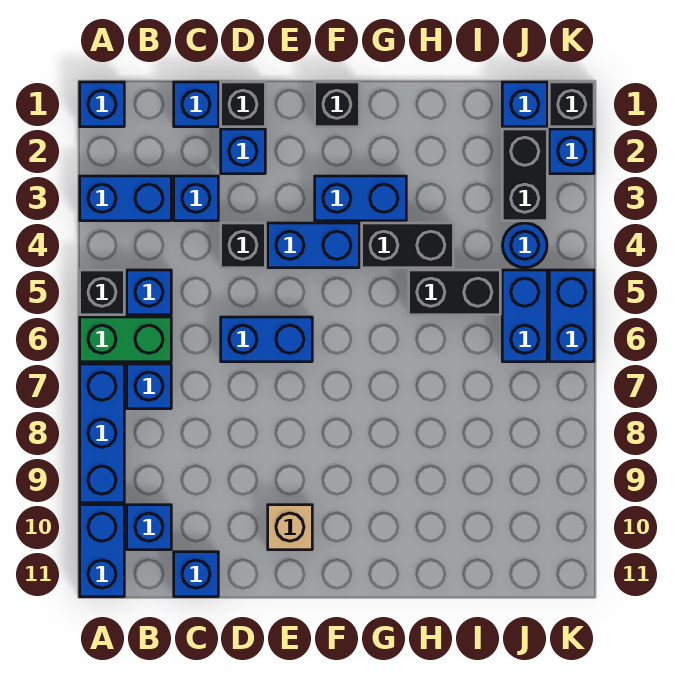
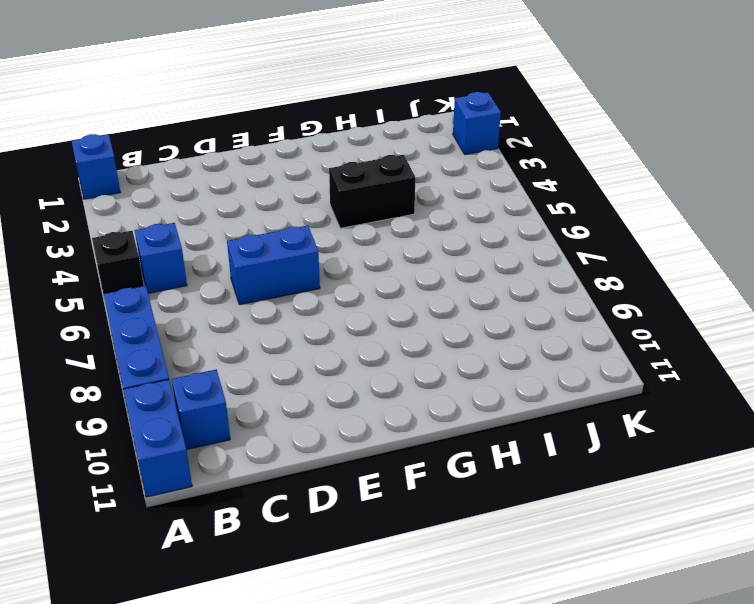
none -> blue brick A3:B3 level 1
none -> green brick A6:B6 level 1
none -> blue brick B7 level 1

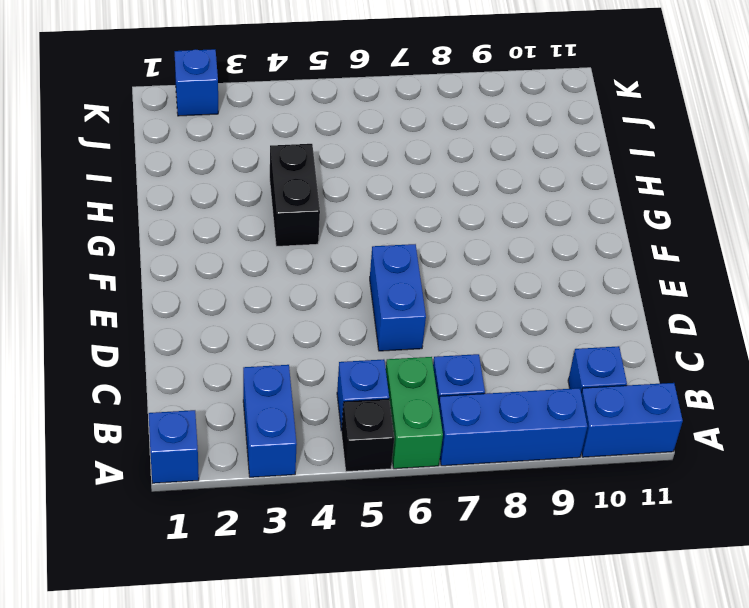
none -> blue brick C1 level 1
none -> blue brick C3 level 1
none -> blue brick C11 level 1

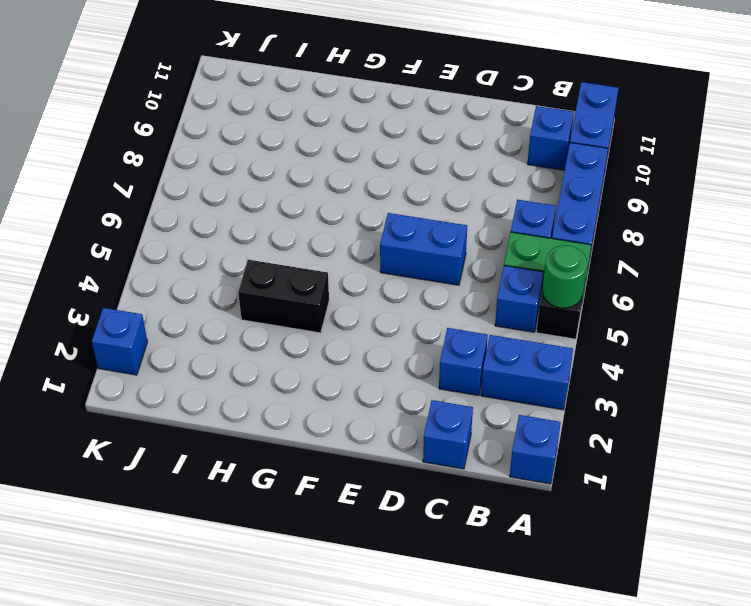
green round brick A5 level 2 -> none
none -> blue brick C11 level 1
none -> black brick D1 level 1
none -> blue brick D2 level 1

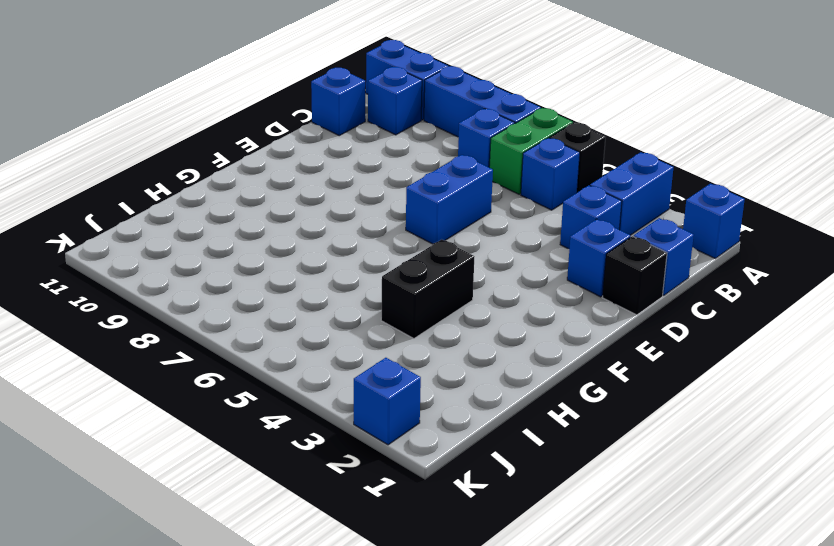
none -> black brick D4 level 1
none -> blue brick E4:F4 level 1
none -> tan brick E10 level 1

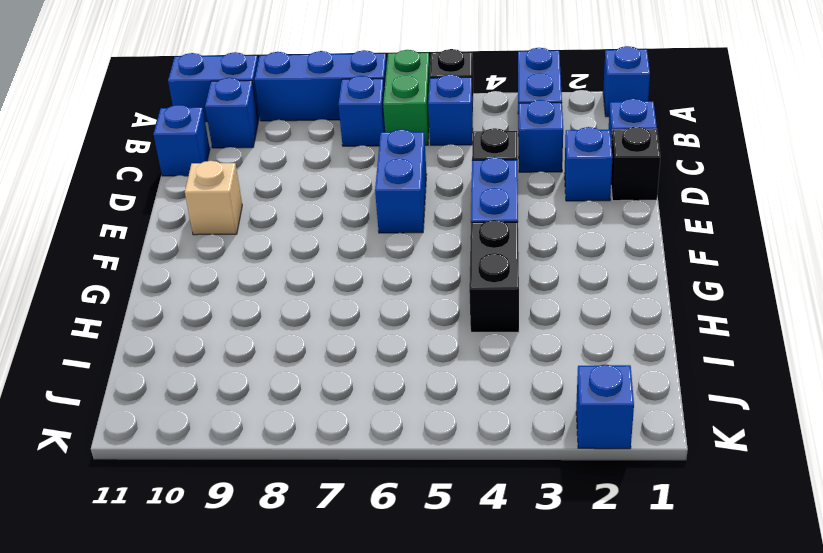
none -> black brick F1 level 1
none -> blue brick F3:G3 level 1
none -> black brick H5:I5 level 1

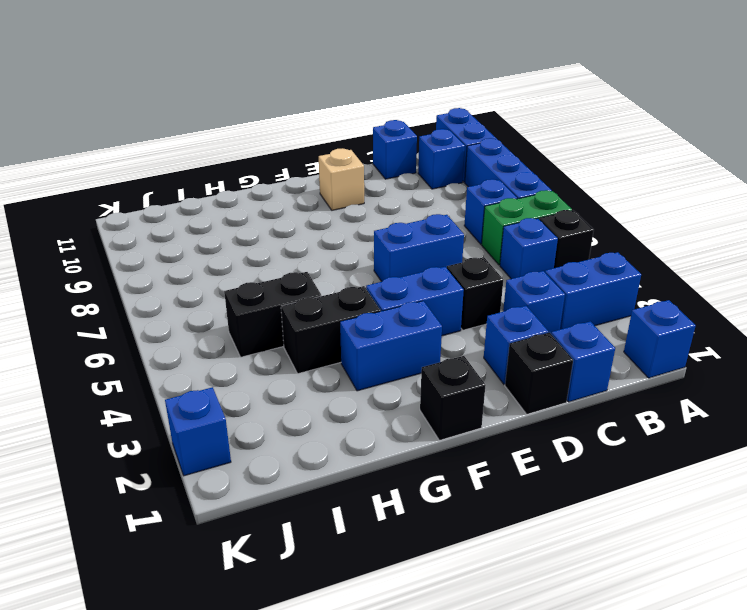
none -> blue brick J1 level 1
none -> black brick J2:J3 level 1
none -> blue round brick J4 level 1

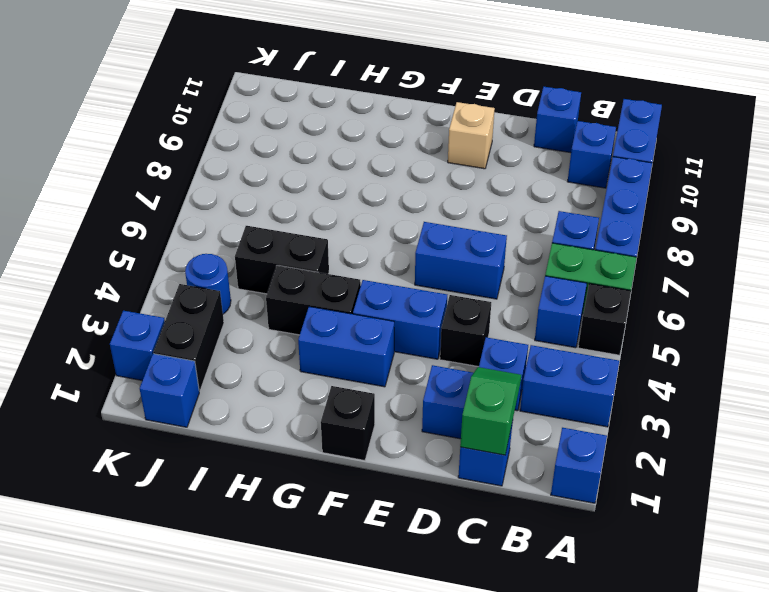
green slope C1:C2 level 2 top 1 -> none
none -> black brick D1 level 1
none -> blue brick J5:J6 level 1
none -> black brick K1 level 1

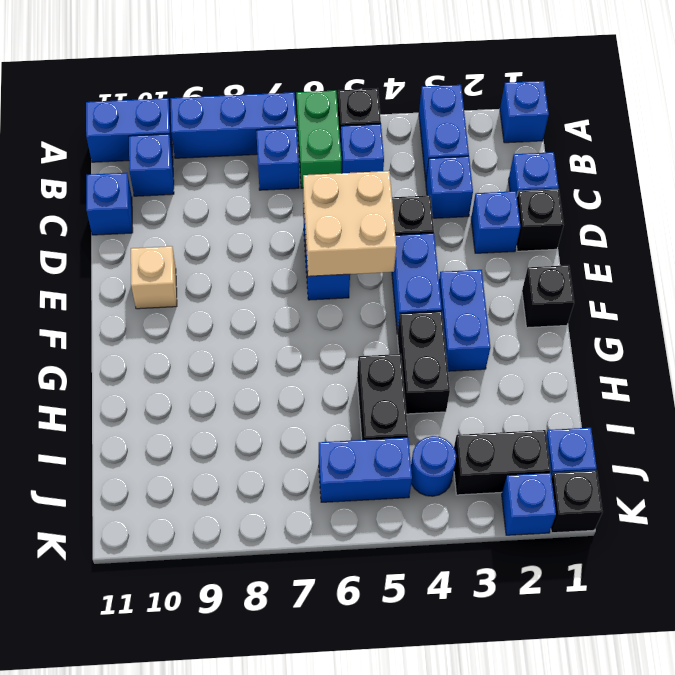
tan brick D5:E6 level 2 -> none
none -> blue brick K5:K6 level 1

